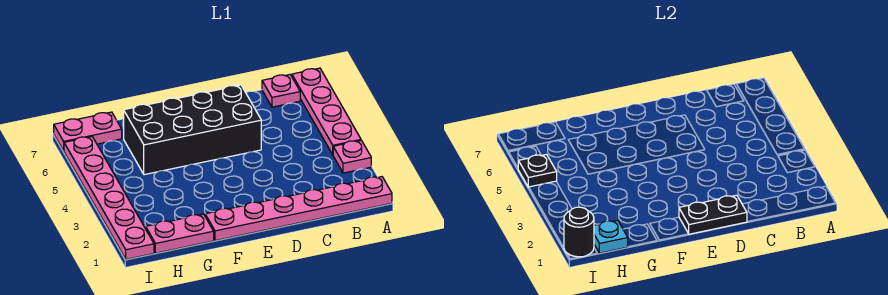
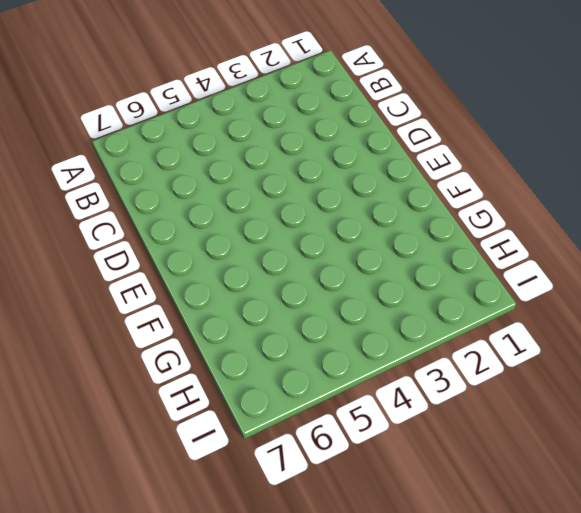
none -> pink plate A1:F1 level 1
none -> pink plate A3 level 1
none -> pink plate A4:A7 level 1

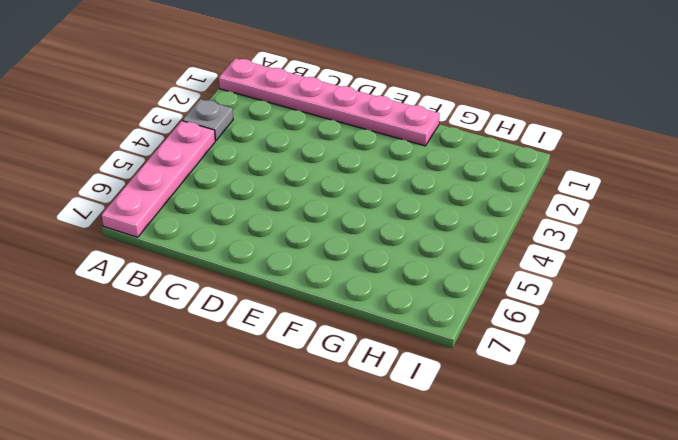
grey plate A3 level 1 -> pink plate A3 level 1
none -> pink plate B7 level 1
none -> black brick D5:G6 level 1
none -> pink plate G1:H1 level 1

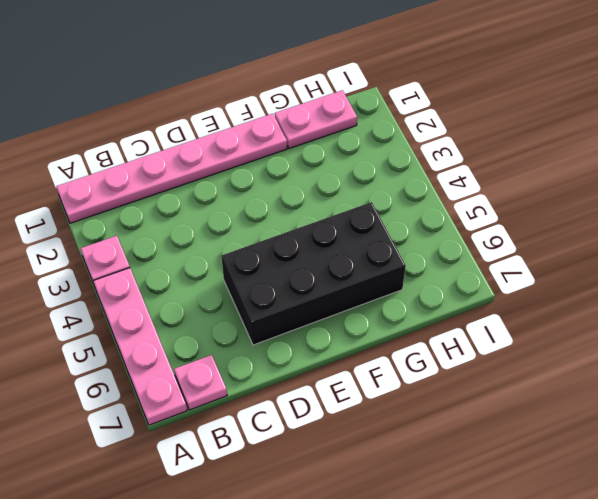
none -> pink plate H7:I7 level 1
none -> pink plate I1:I6 level 1
none -> black plate D1:E1 level 2

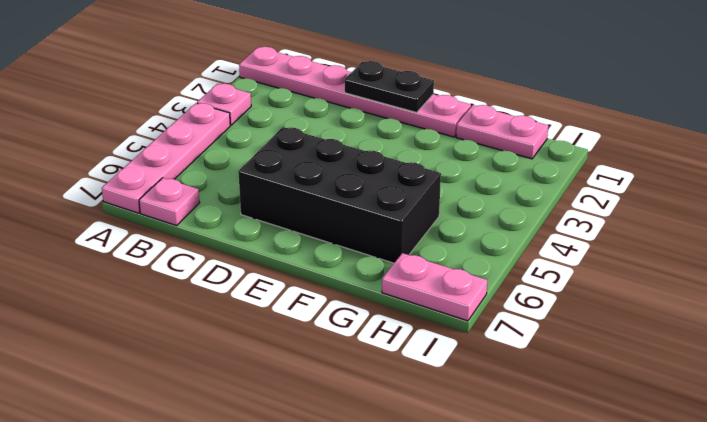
none -> pink plate I1:I6 level 1
none -> cyan plate H1 level 2
none -> black round brick I1 level 2

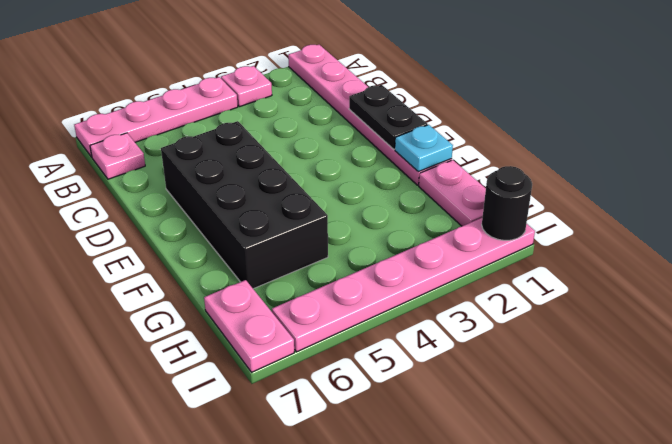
cyan plate F1 level 2 -> cyan plate H1 level 2
none -> black plate I5 level 2

